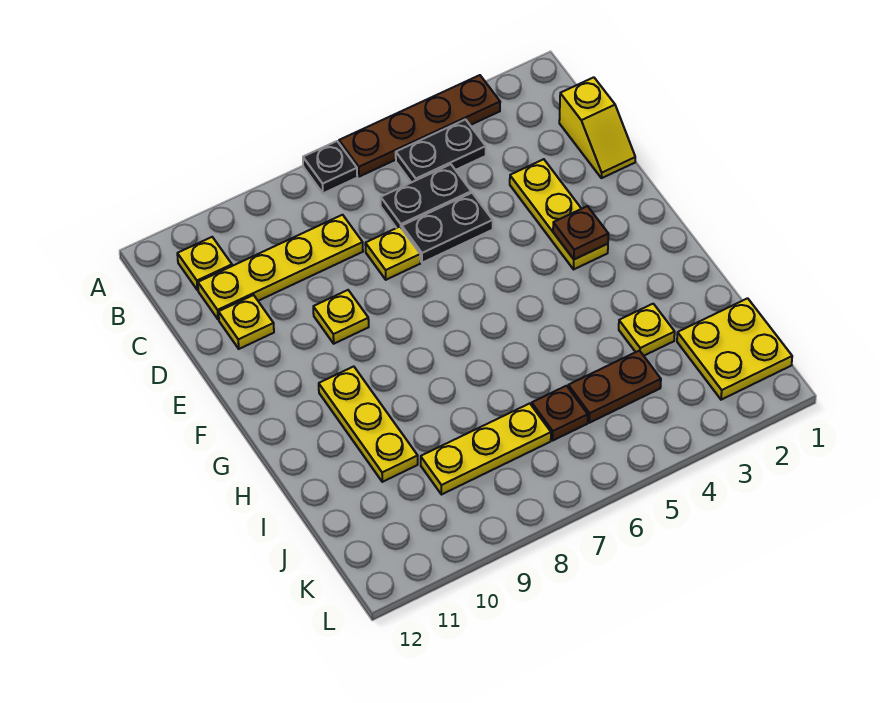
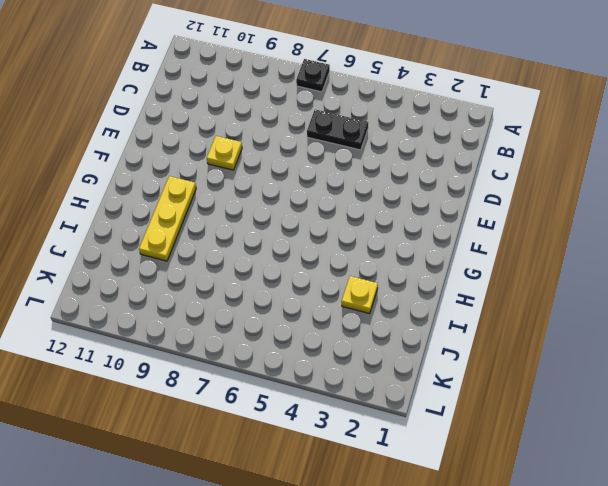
none -> brown plate A3:A6 level 1
none -> black plate B4:B5 level 1
none -> yellow plate B11 level 1

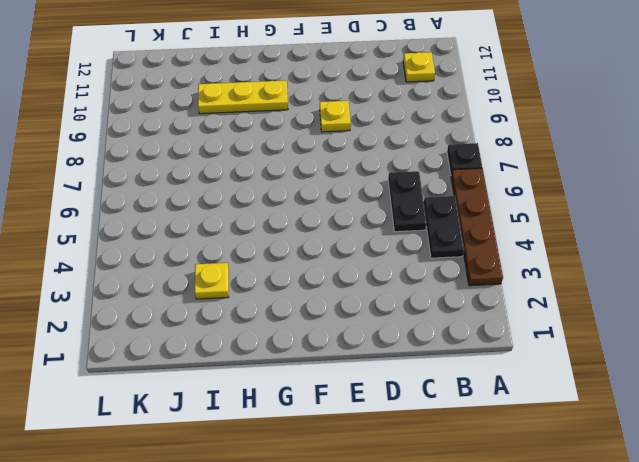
none -> yellow slope C1:D1 level 1 top C
none -> yellow plate C8:C11 level 1
none -> yellow plate D3:F3 level 1

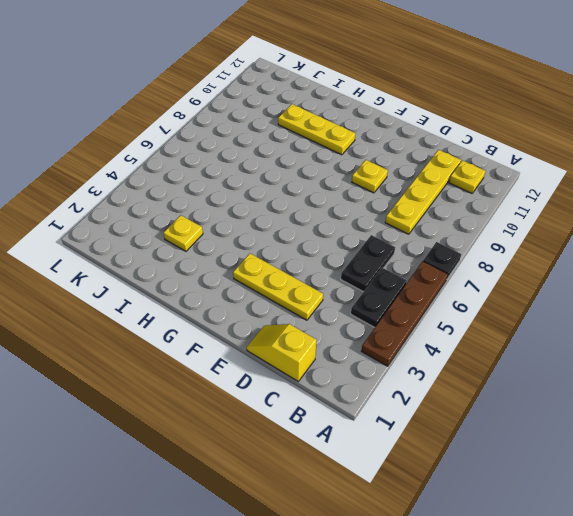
none -> black plate D5:D6 level 1
none -> yellow plate D7 level 1
none -> yellow plate D11 level 1

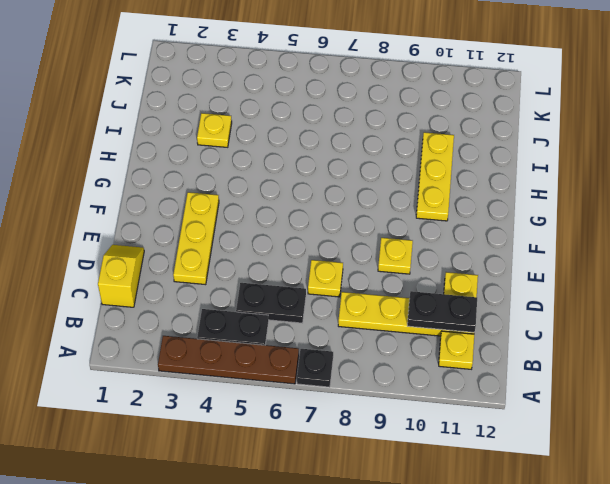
black plate C10:C11 level 2 -> black plate D5:D6 level 1
none -> yellow plate J1:K2 level 1
none -> brown plate J4:J5 level 1
none -> brown plate J6 level 1

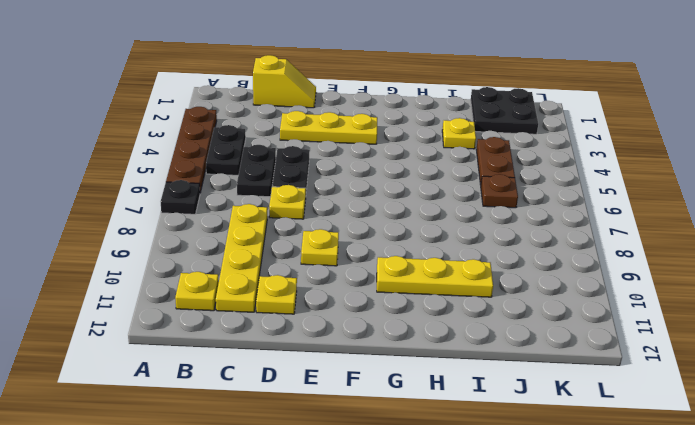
black plate J1:K2 level 1 -> yellow plate J1:K2 level 1
none -> yellow plate J7:J9 level 1
none -> brown plate F3 level 2

